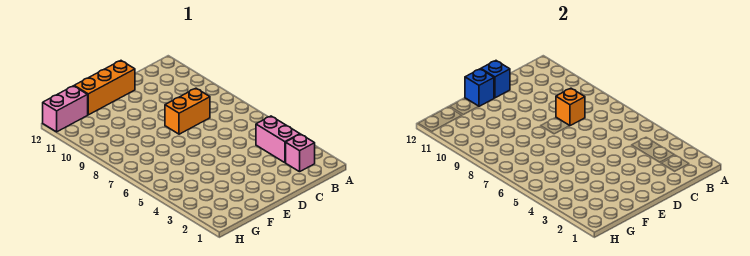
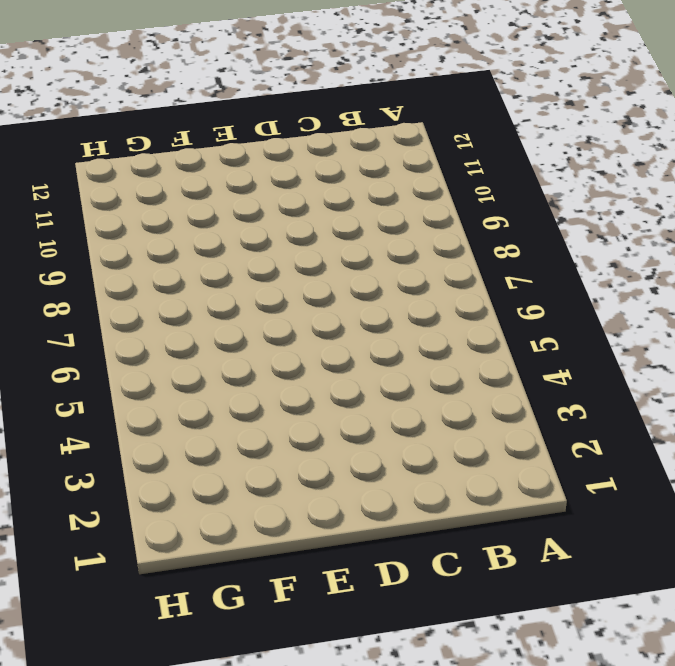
none -> pink brick B2 level 1
none -> pink brick B3:B4 level 1

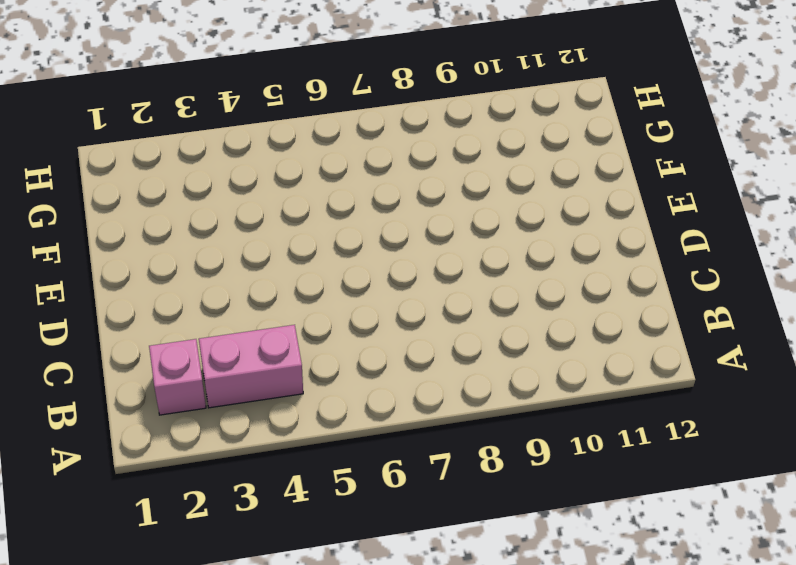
none -> orange brick C8:D8 level 1
none -> orange brick D12:F12 level 1

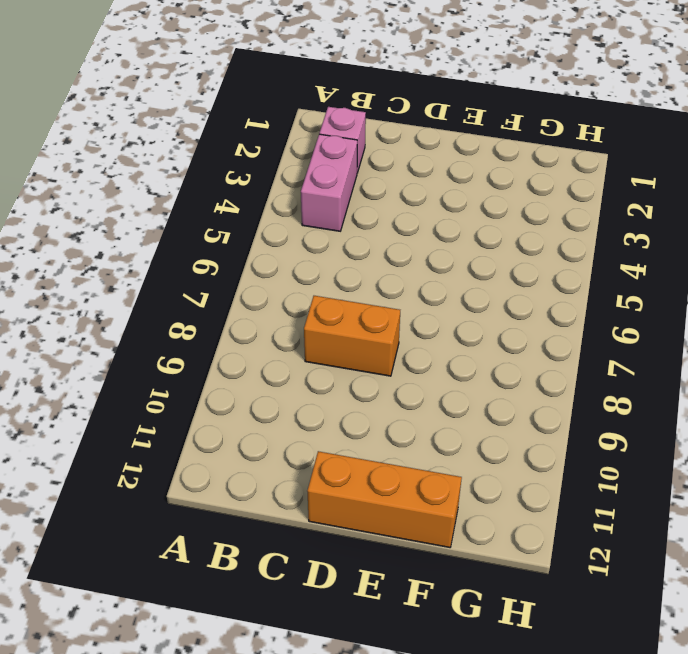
none -> pink brick G12:H12 level 1
none -> orange brick C8 level 2

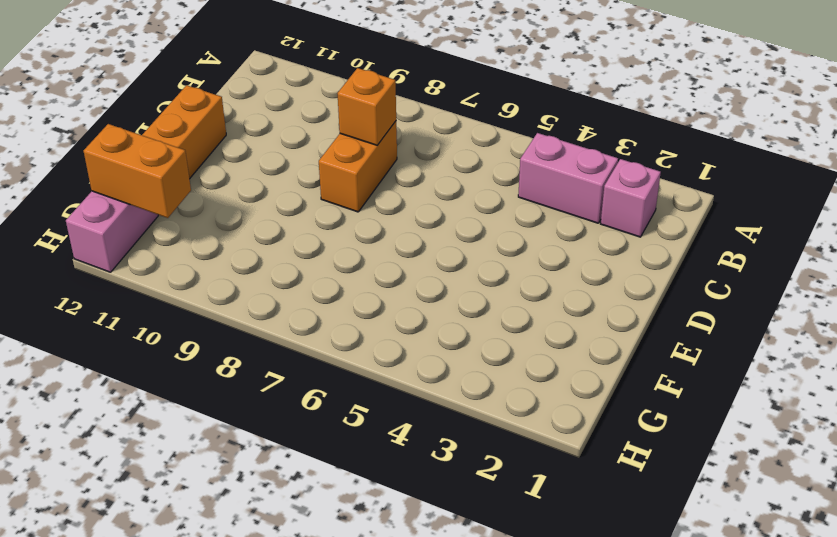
orange brick G11:G12 level 2 -> none
none -> blue brick D12 level 2
none -> blue brick E12 level 2

